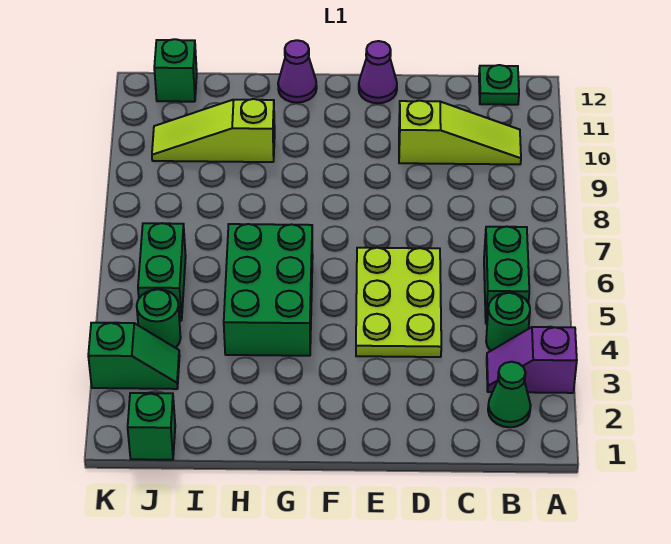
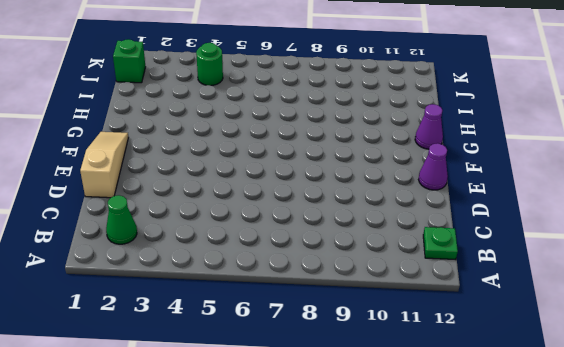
tan slope D1:F1 level 1 top D -> none
none -> purple slope A3:B3 level 1 top A
none -> green round brick B4 level 1
none -> green brick B5:B6 level 1

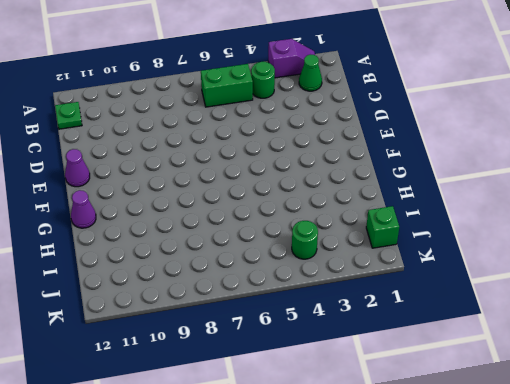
purple slope A2:A3 level 1 top 3 -> purple slope A3:B3 level 1 top A
none -> lime slope B10:D10 level 1 top D
none -> lime plate D4:E6 level 1
none -> green brick G4:H6 level 1

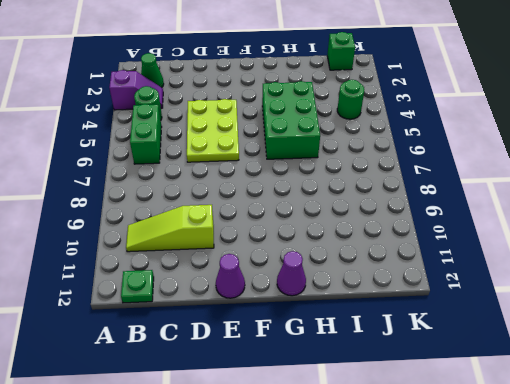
none -> lime slope H10:J10 level 1 top H
none -> green slope J3:K3 level 1 top K
none -> green brick J5:J6 level 1

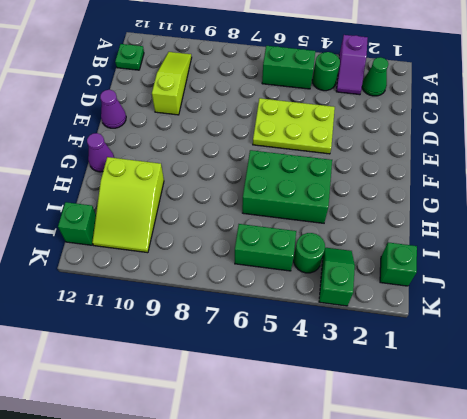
lime slope H10:J11 level 1 top H -> lime slope H10:J10 level 1 top H

